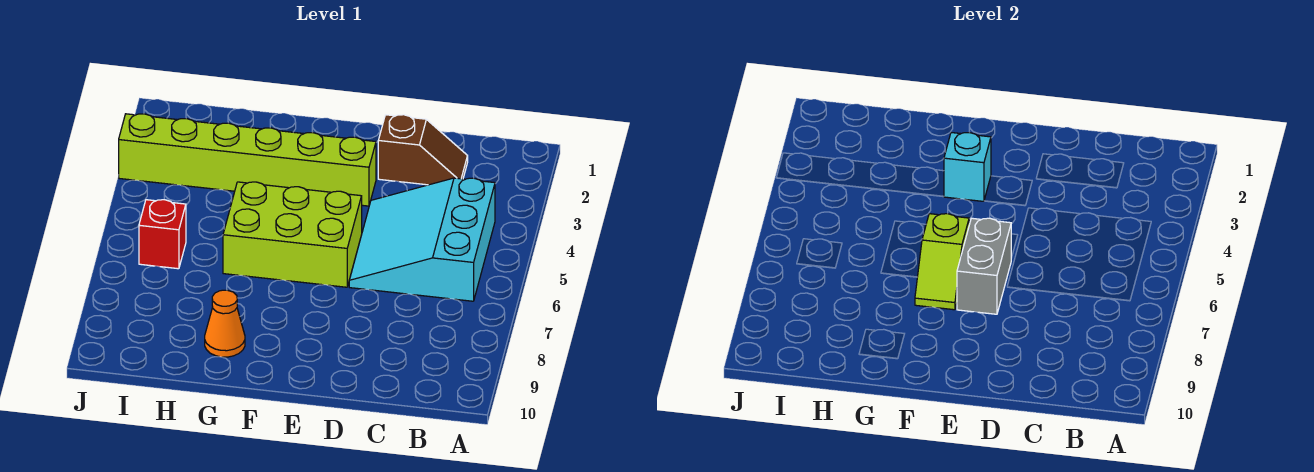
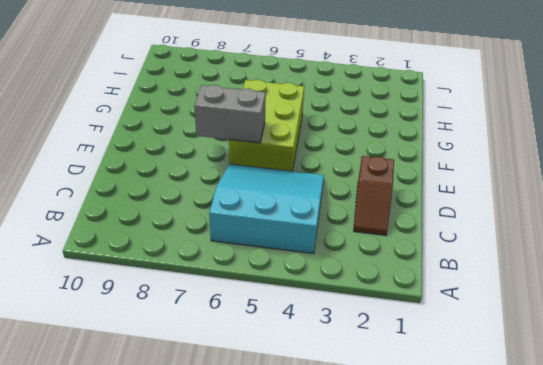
none -> lime brick E3:J3 level 1
none -> orange cone G9 level 1

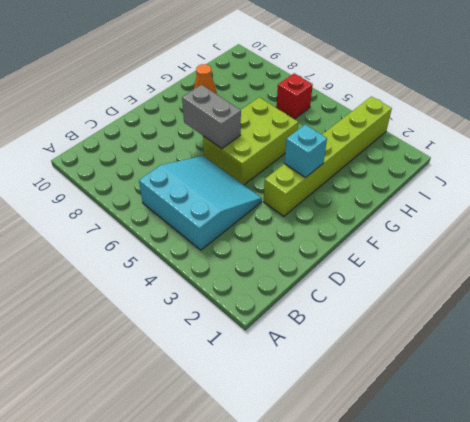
none -> brown slope C2:D2 level 1 top D
none -> lime slope F6:F7 level 2 top 6

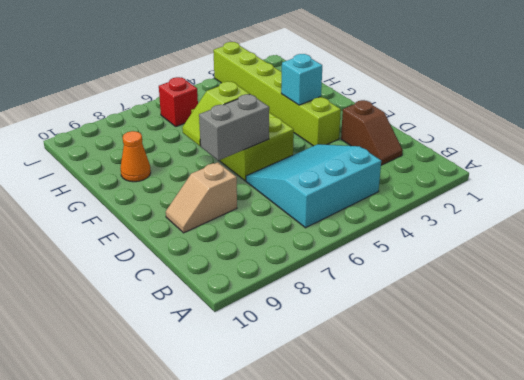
tan slope D8:D9 level 1 top 8 -> none

